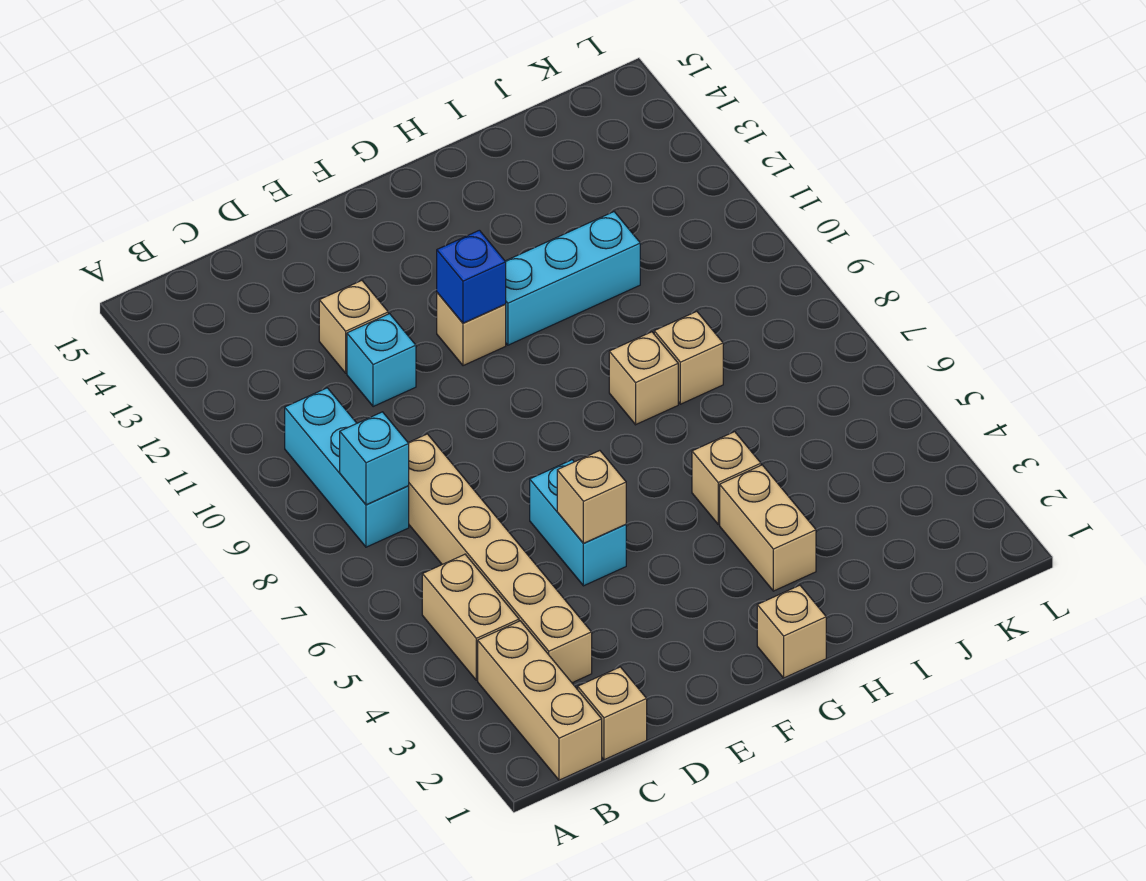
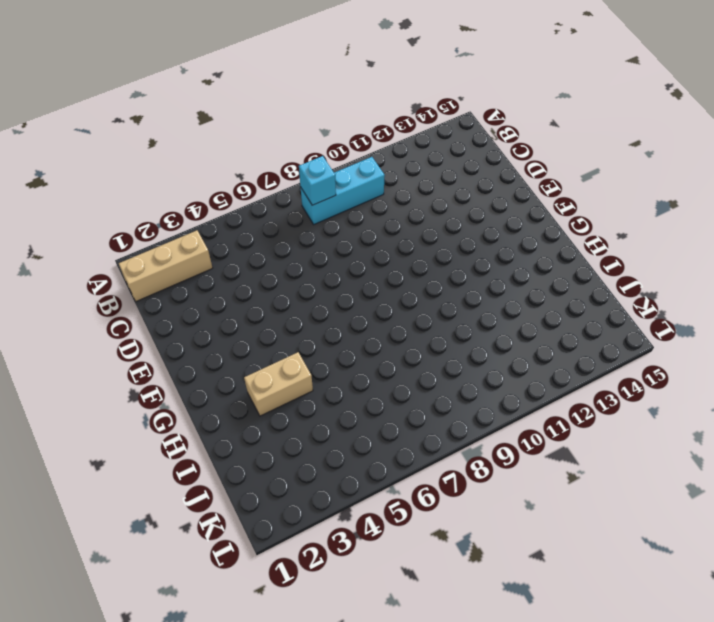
none -> tan brick B4:B5 level 1
none -> tan brick C1 level 1
none -> tan brick C3:C8 level 1

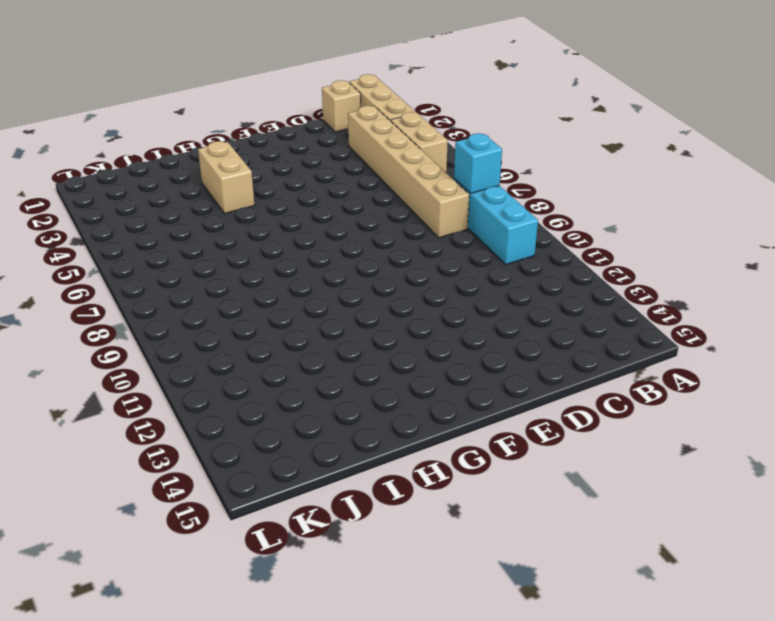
none -> cyan brick D11 level 1
none -> tan brick D12 level 1
none -> cyan brick E5:E6 level 1

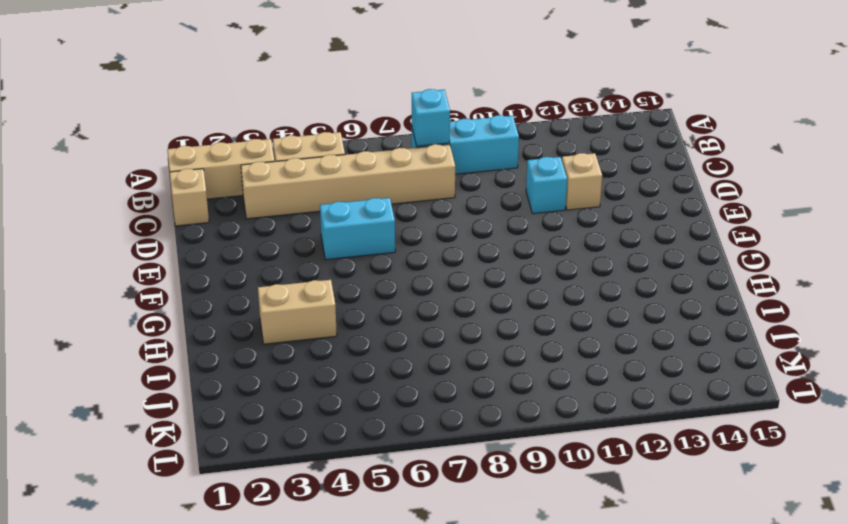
none -> tan brick F11 level 1
none -> tan brick G1 level 1
none -> cyan brick G11:I11 level 1

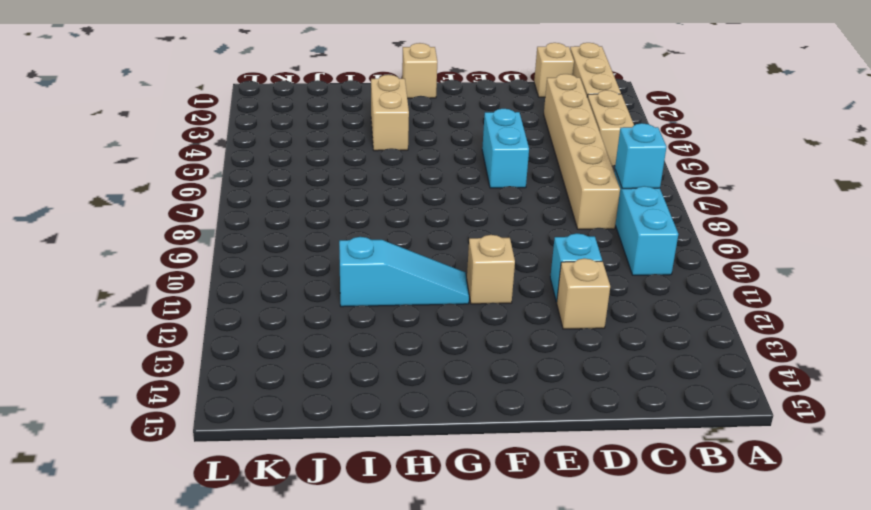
cyan slope G11:I11 level 1 top I -> cyan brick G11:I11 level 1
none -> tan brick H5 level 1
none -> tan brick H8 level 1
none -> tan brick I8 level 1

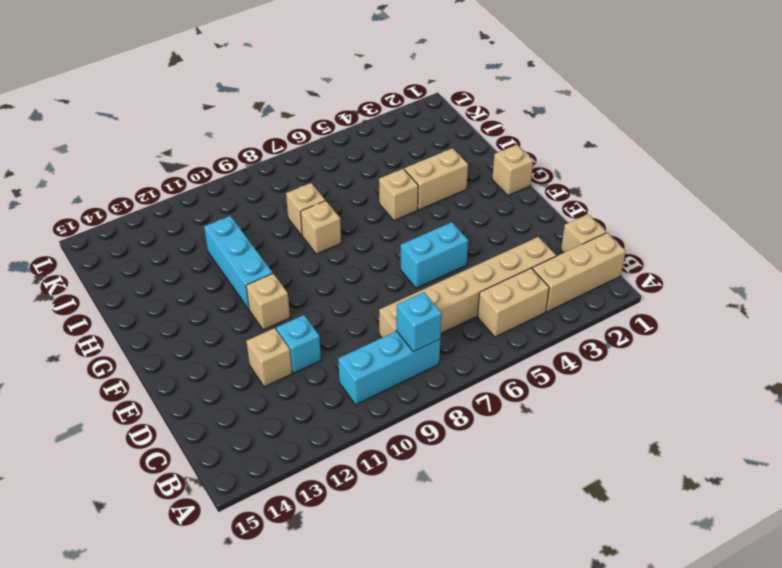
none -> tan brick E5 level 2
none -> blue brick F11 level 2

